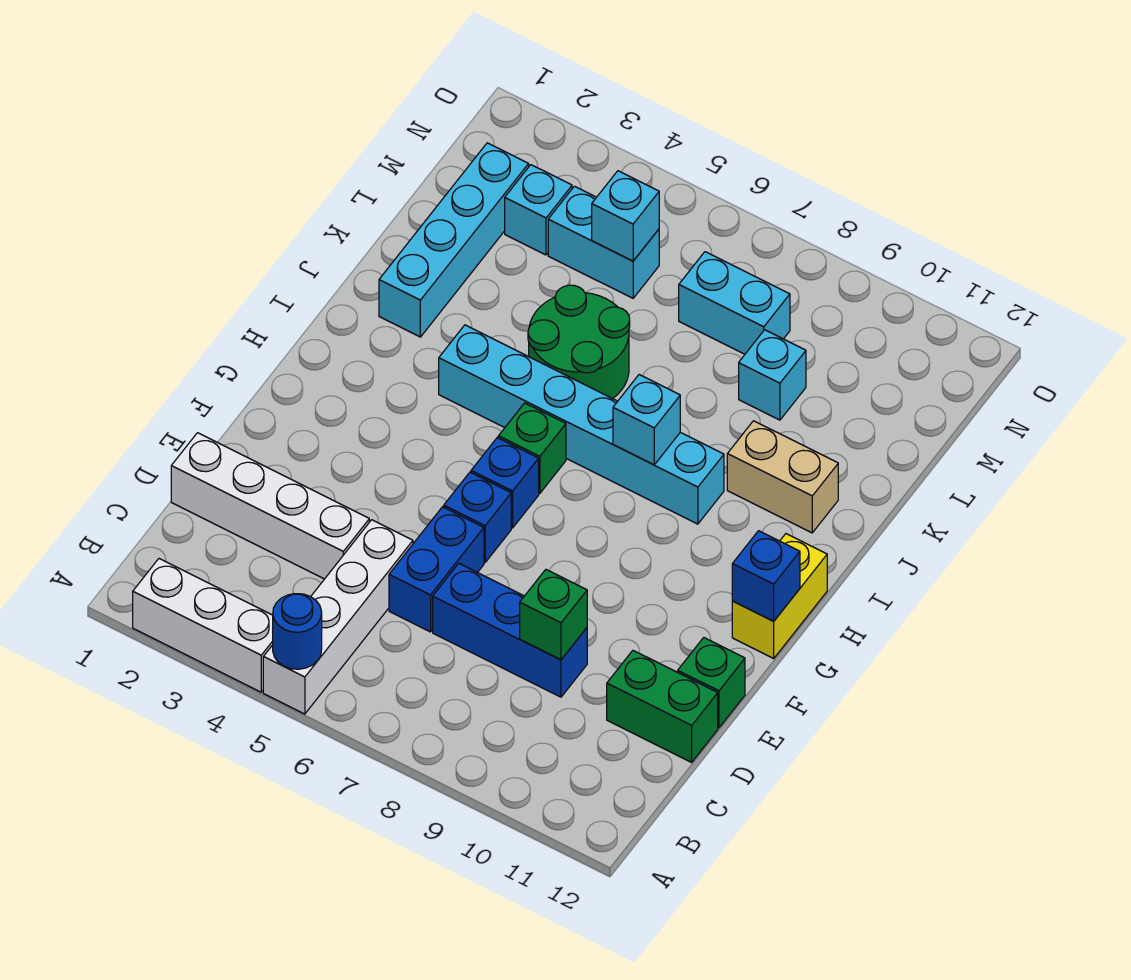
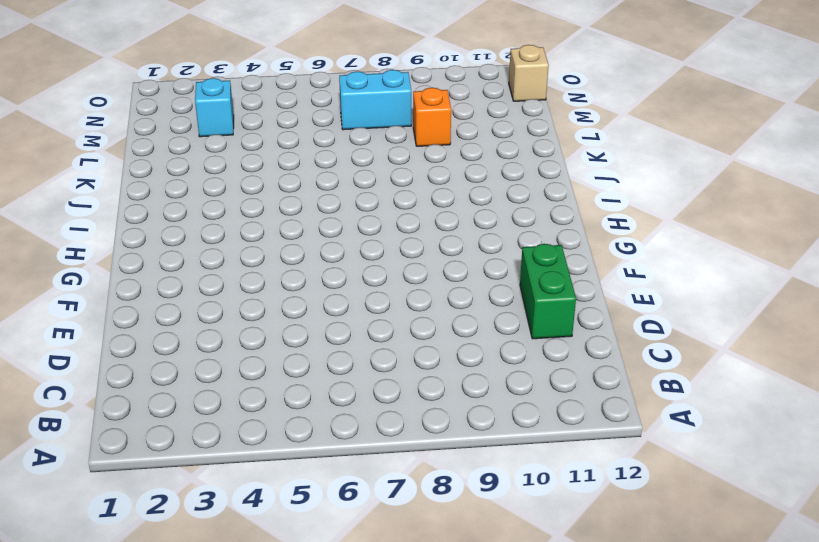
green brick D11:E11 level 1 -> green brick D11:D12 level 1
orange brick L9 level 1 -> cyan brick L9 level 1
tan brick N12 level 1 -> none
none -> white brick A2:A4 level 1
none -> white brick A5:D5 level 1
none -> white brick D1:D4 level 1

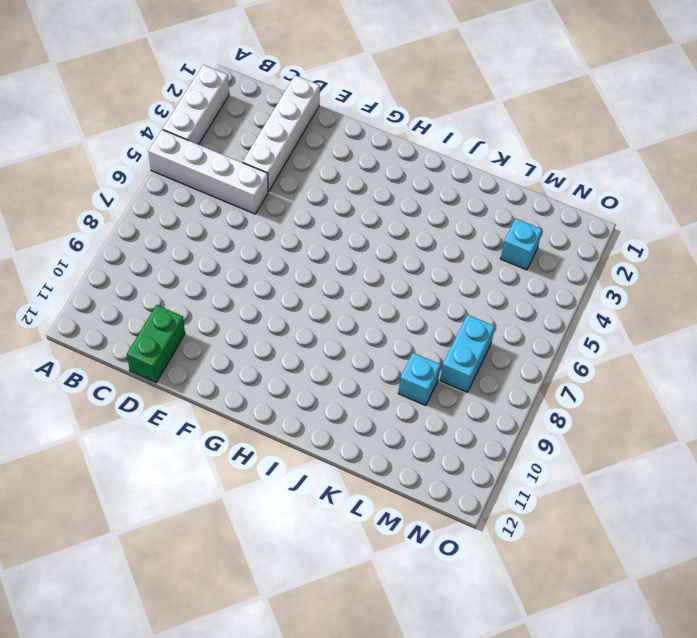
none -> blue brick D6:E6 level 1
none -> blue brick D7:D9 level 1
none -> green brick E12 level 1

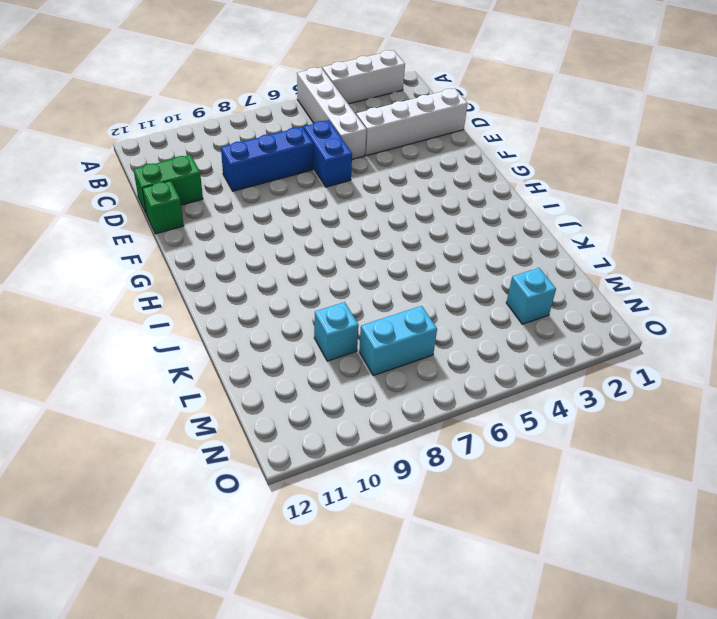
none -> blue brick F6 level 1
none -> blue brick G6 level 1
none -> yellow brick G12:H12 level 1

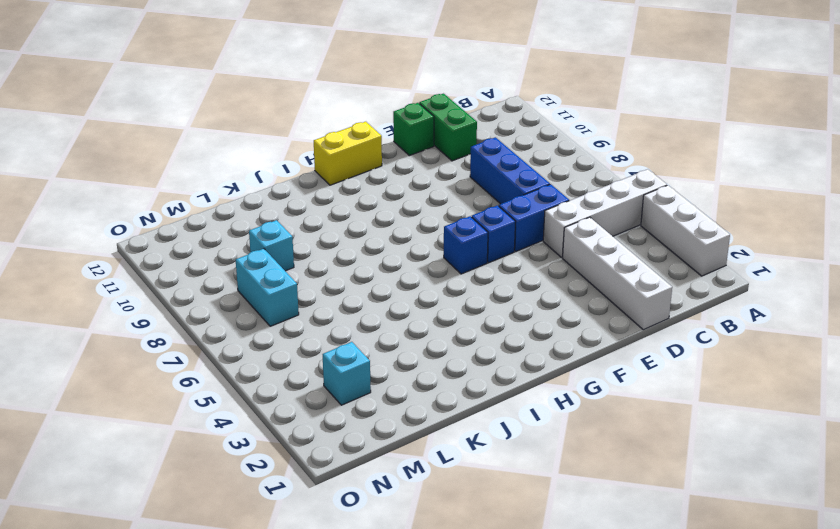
none -> green brick H6 level 1
none -> cyan brick I4:I9 level 1
none -> cyan brick J2:M2 level 1

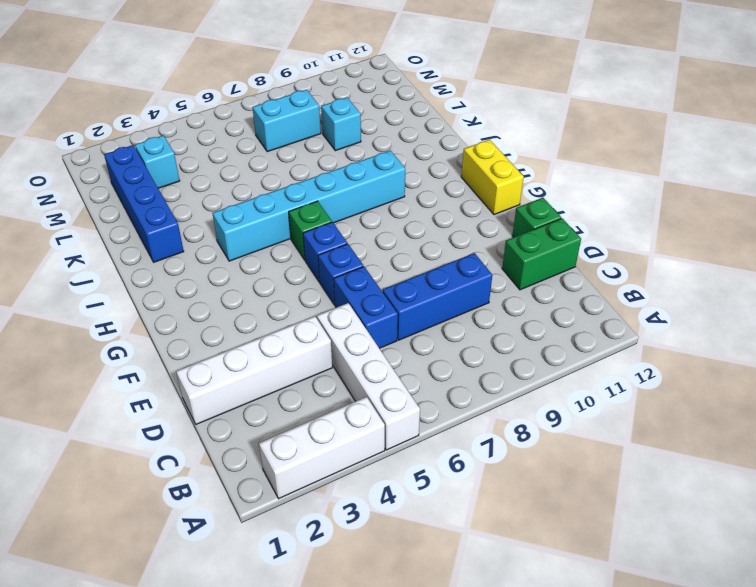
blue brick J2:M2 level 1 -> cyan brick J2:M2 level 1
none -> green round brick J5:K6 level 1
none -> tan brick J10:J11 level 1
none -> cyan brick M4:M5 level 1

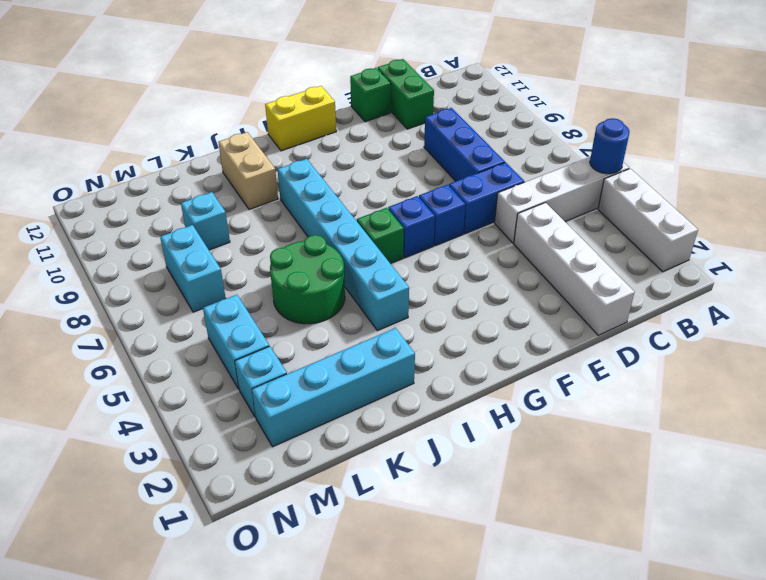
none -> green brick D9 level 2
none -> blue brick G12 level 2
none -> cyan brick I8 level 2

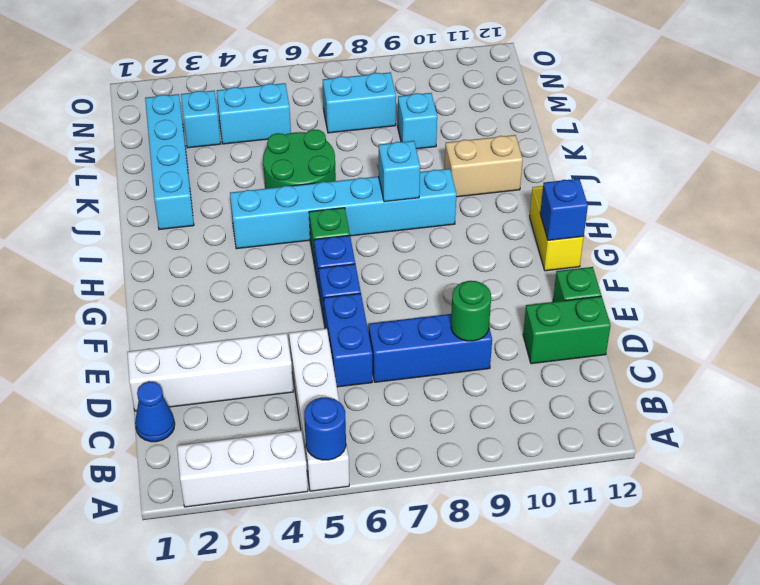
blue cone C1 level 1 -> none
green round brick D9 level 2 -> green brick D9 level 2
none -> cyan brick M5 level 2

